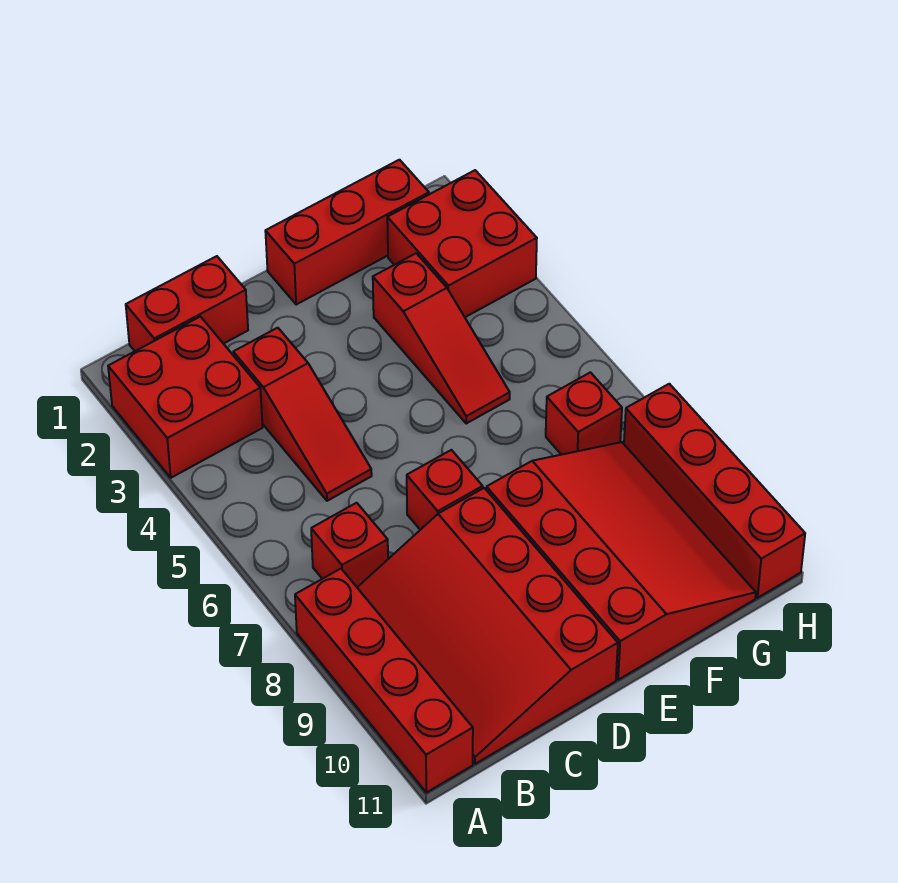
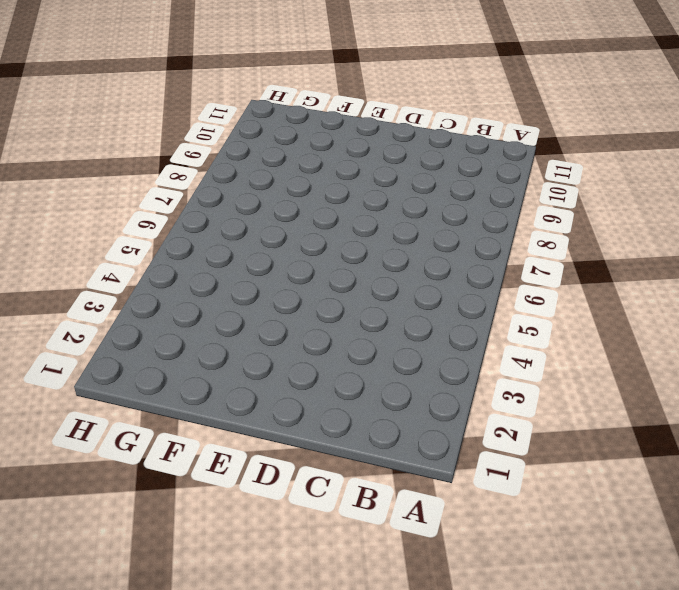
none -> red brick A2:B3 level 1
none -> red brick A8:A11 level 1
none -> red brick B1:C1 level 1

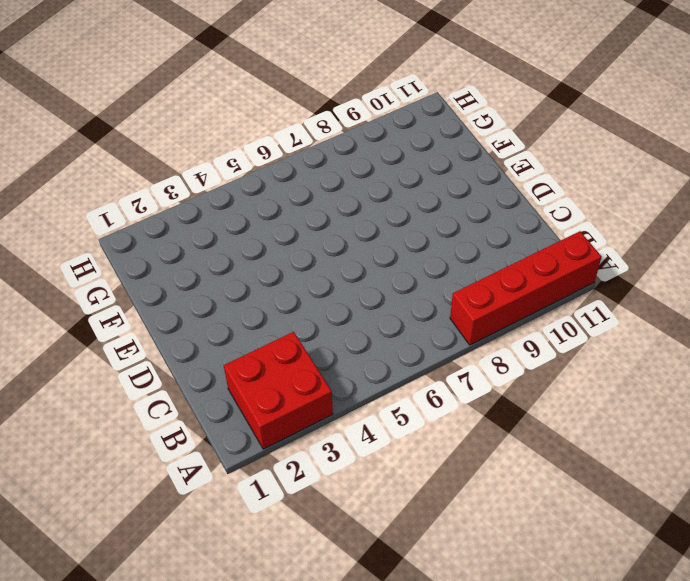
none -> red brick B1:C1 level 1
none -> red brick B7 level 1
none -> red slope B8:D11 level 1 top D

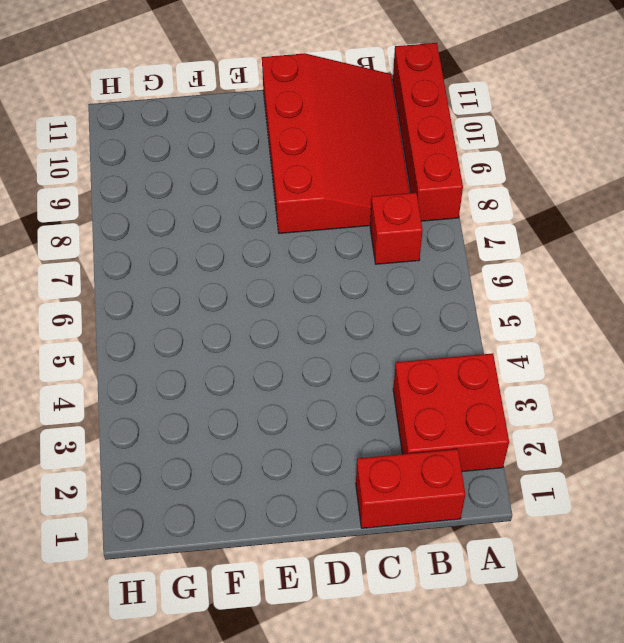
none -> red slope C3:C5 level 1 top 3
none -> red brick D7 level 1
none -> red brick E1:G1 level 1

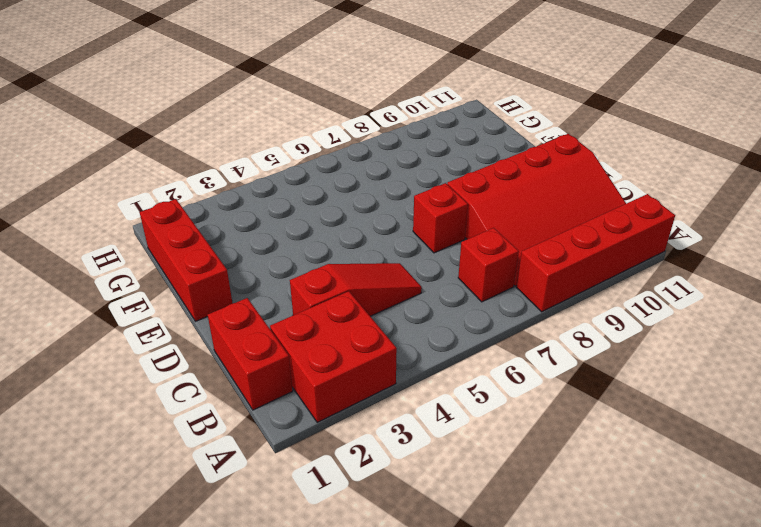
none -> red slope E8:G11 level 1 top E
none -> red slope F3:F5 level 1 top 3
none -> red brick G2:H3 level 1

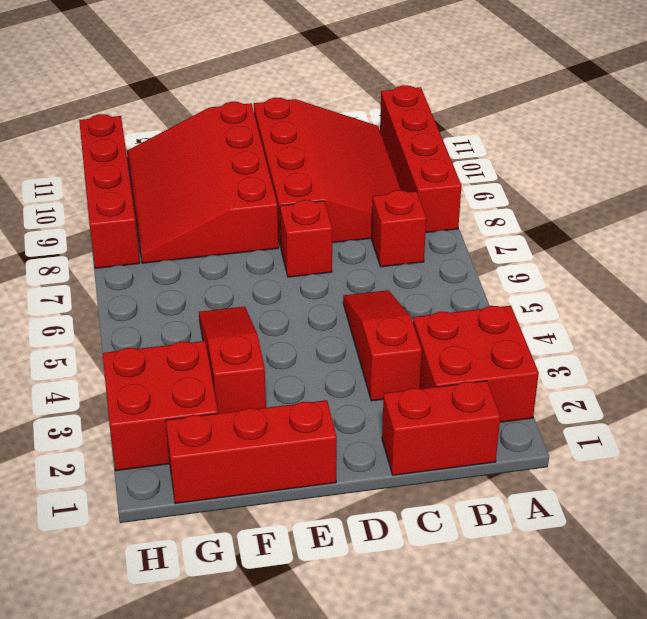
none -> red brick G7 level 1

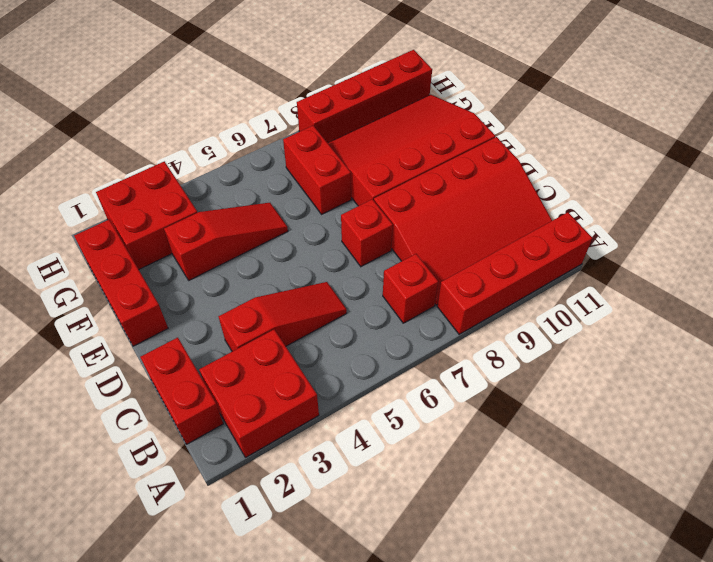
red brick F7:G7 level 1 -> red brick G7 level 1

